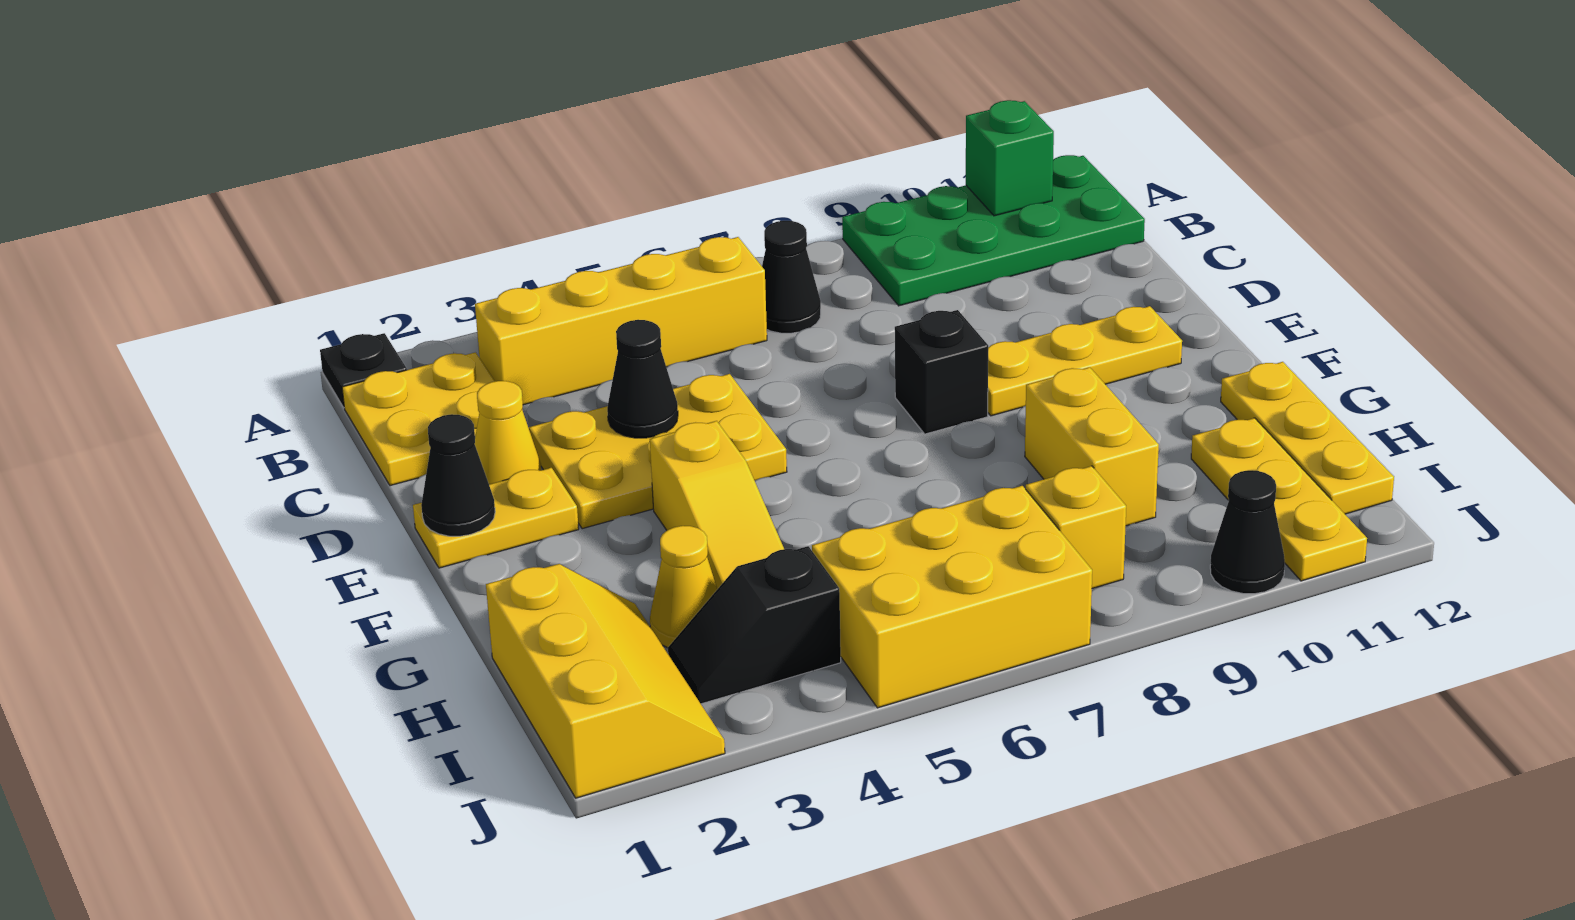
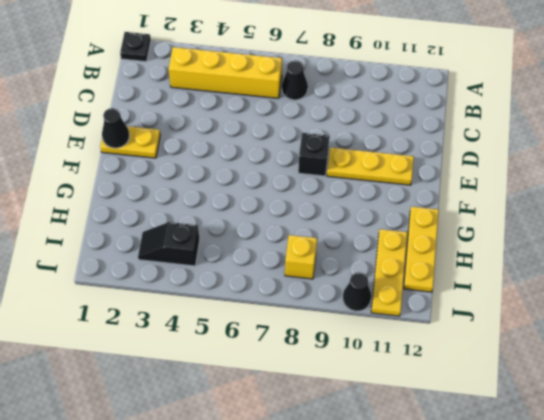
none -> green plate A9:B12 level 1
none -> yellow plate B1:C2 level 1
none -> yellow cone D2 level 1

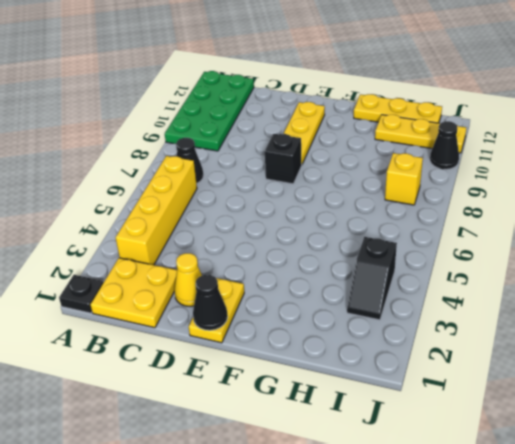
none -> yellow plate D3:E5 level 1
none -> yellow slope F4:H4 level 1 top F
none -> yellow brick G9:H9 level 1

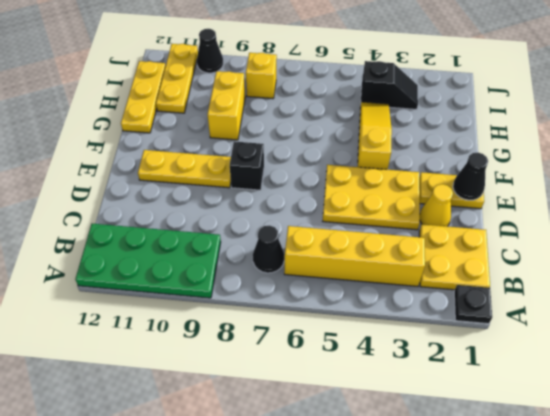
none -> yellow slope H1:J2 level 1 top 1
none -> yellow cone H3 level 1
none -> yellow brick I5:J7 level 1

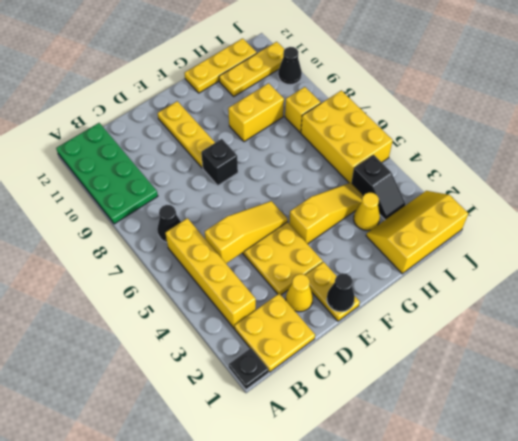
yellow slope C5:E5 level 2 top C -> none
none -> green brick A11 level 2
none -> black cone D4 level 2

